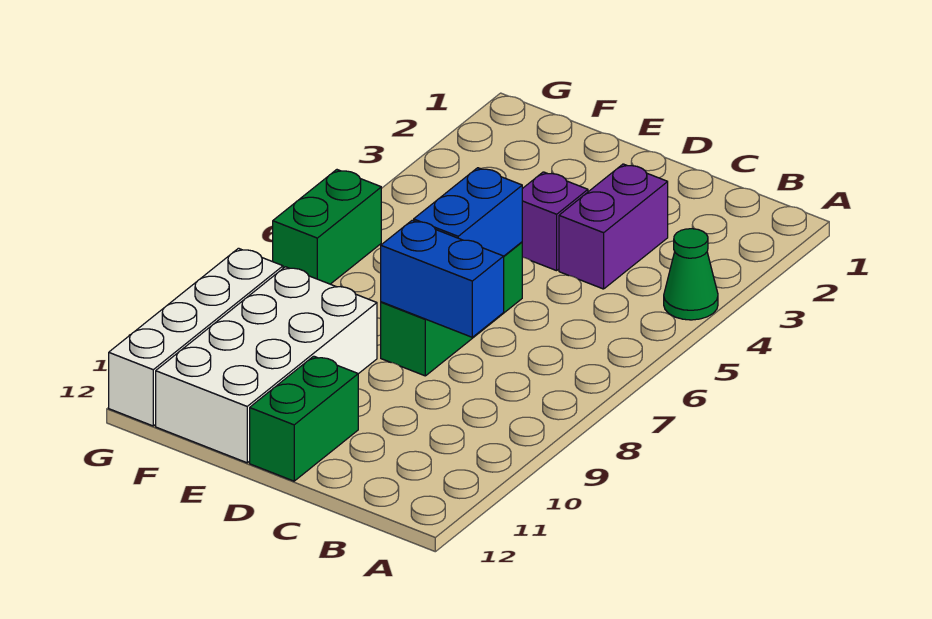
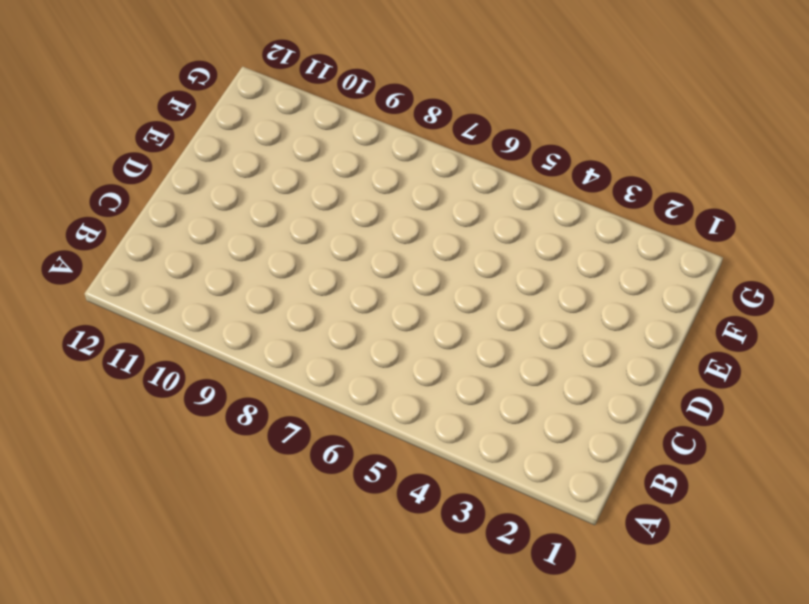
none -> green cone A4 level 1
none -> purple brick C3:C4 level 1

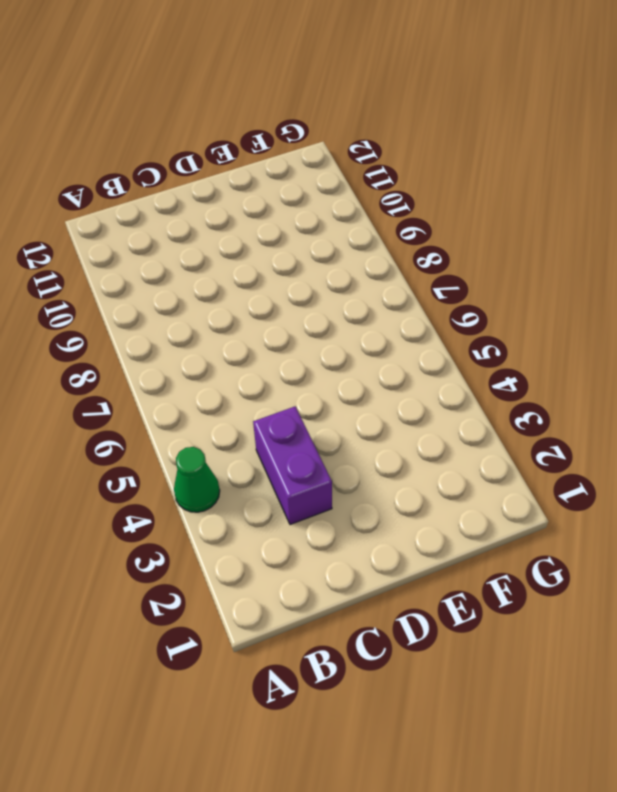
none -> purple brick D4 level 1
none -> green brick D6:D8 level 1

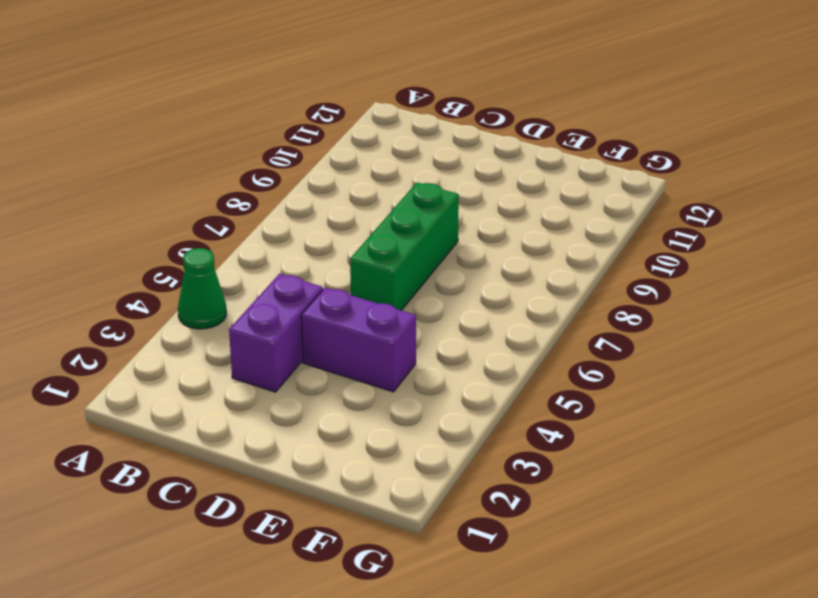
purple brick D4:E4 level 1 -> purple brick D4 level 1
none -> green brick D11:D12 level 1
none -> white brick E9:F12 level 1

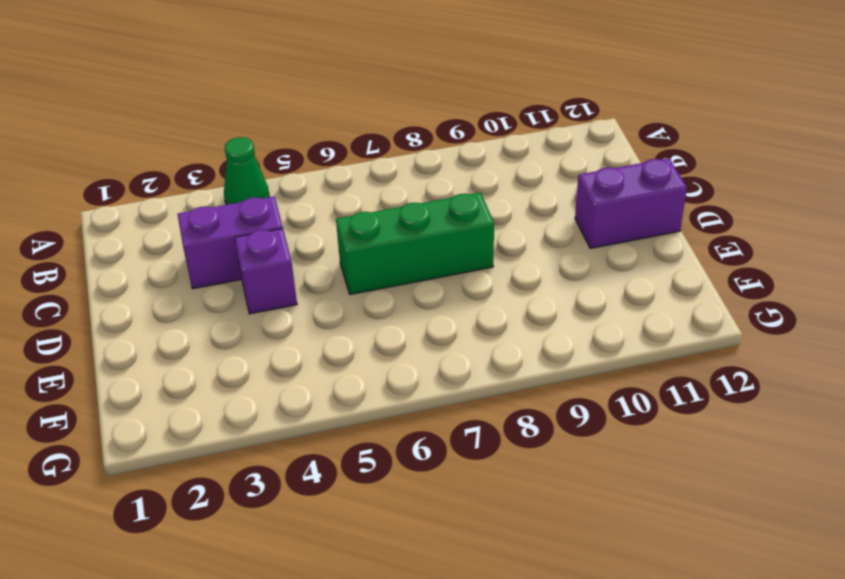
purple brick D11:D12 level 1 -> green brick D11:D12 level 1
none -> white brick E9:F12 level 1
none -> green brick G6:G7 level 1

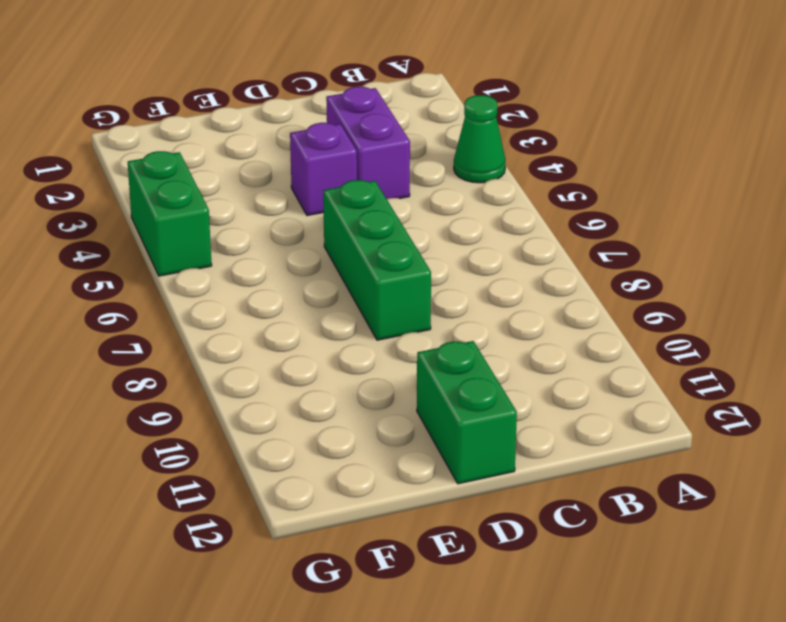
green brick G4:G5 level 1 -> green brick G6:G7 level 1
none -> white brick E9:F12 level 1
none -> white brick G9:G12 level 1

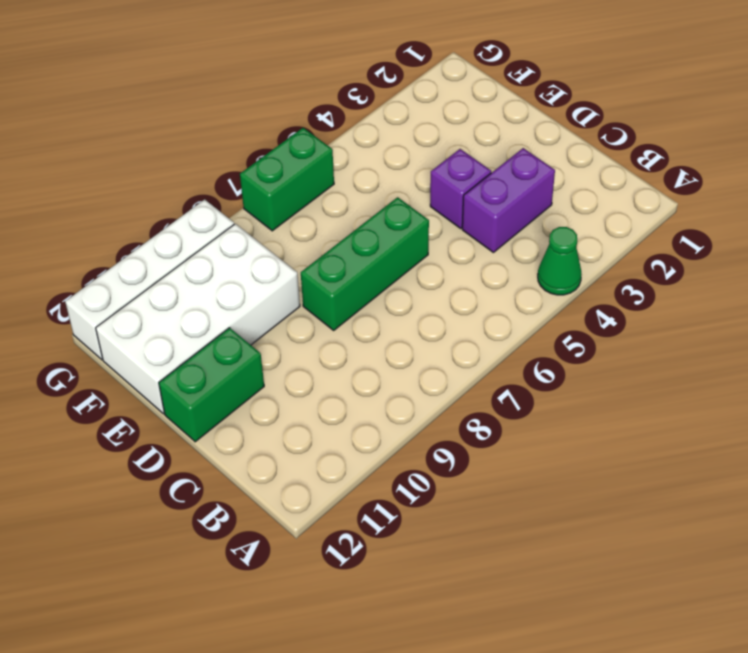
none -> blue brick C8:D8 level 2
none -> blue brick D6:D7 level 2

